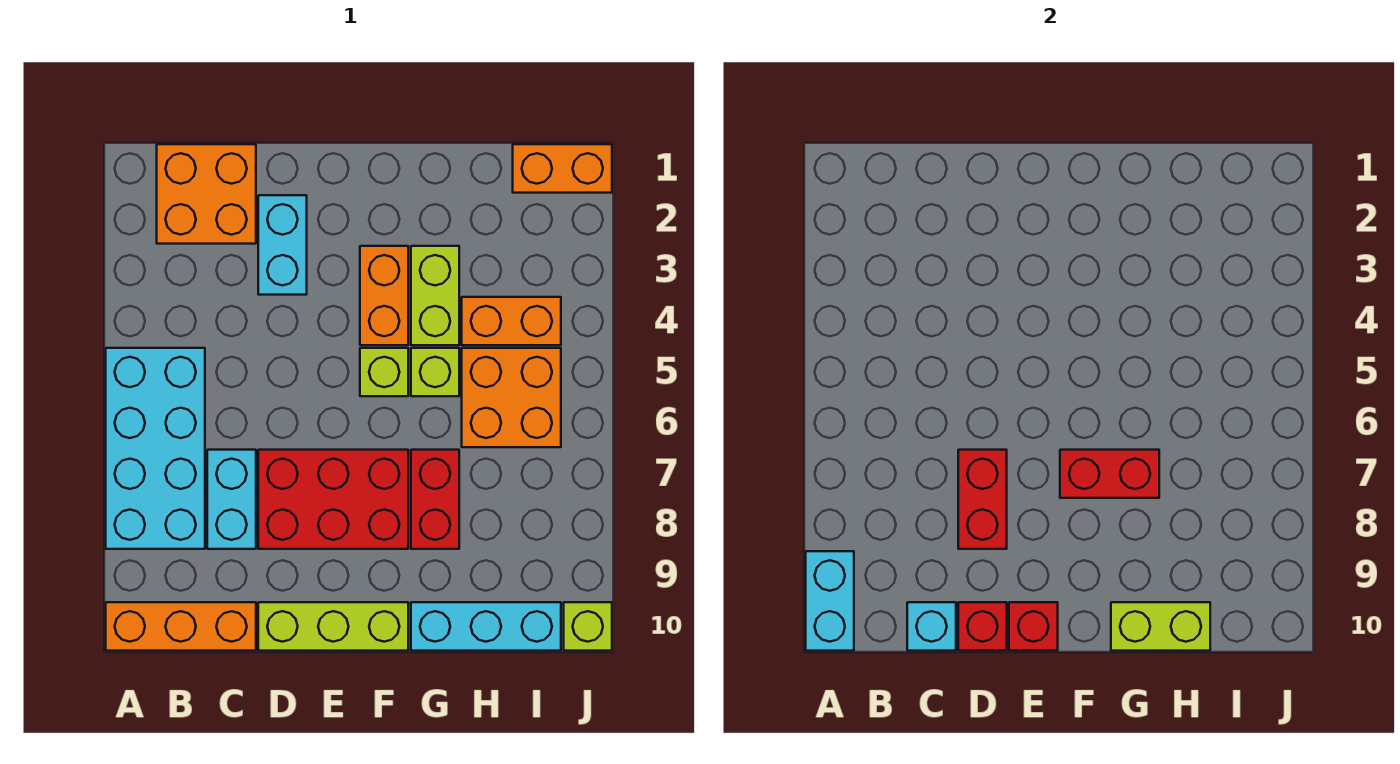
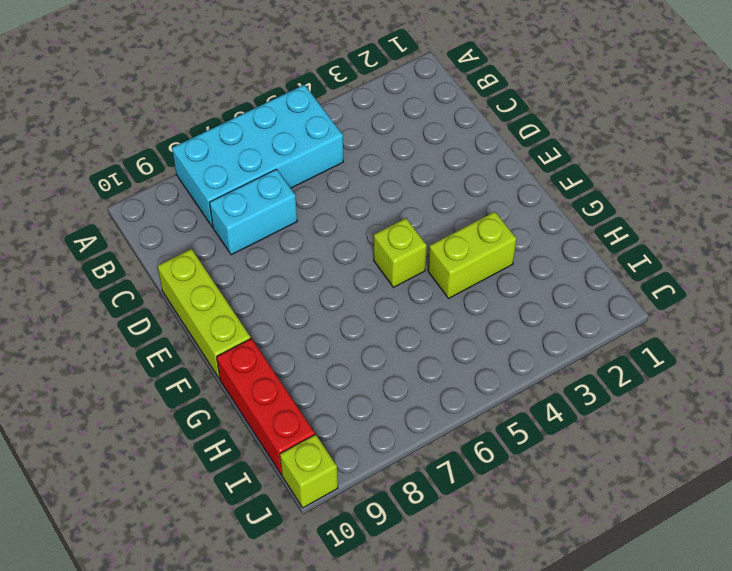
red brick G10:I10 level 1 -> cyan brick G10:I10 level 1
none -> orange brick A10:C10 level 1
none -> orange brick B1:C2 level 1
none -> cyan brick D2:D3 level 1

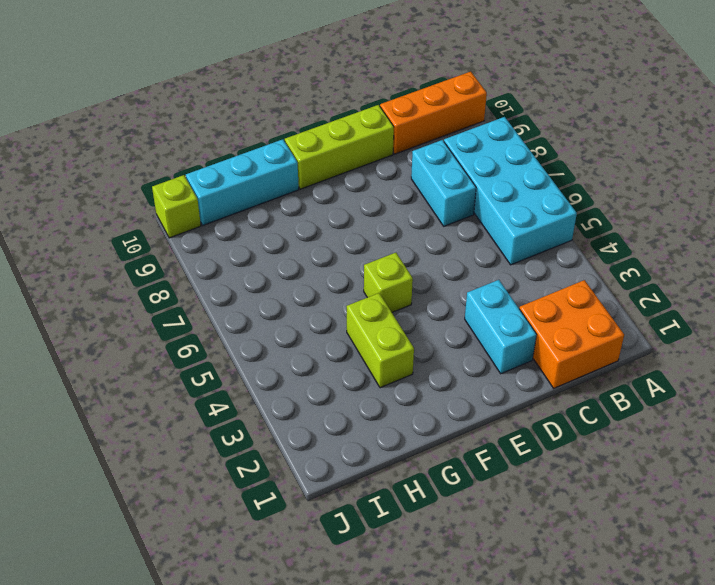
none -> red brick D7:F8 level 1
none -> orange brick F3:F4 level 1
none -> lime brick G5 level 1

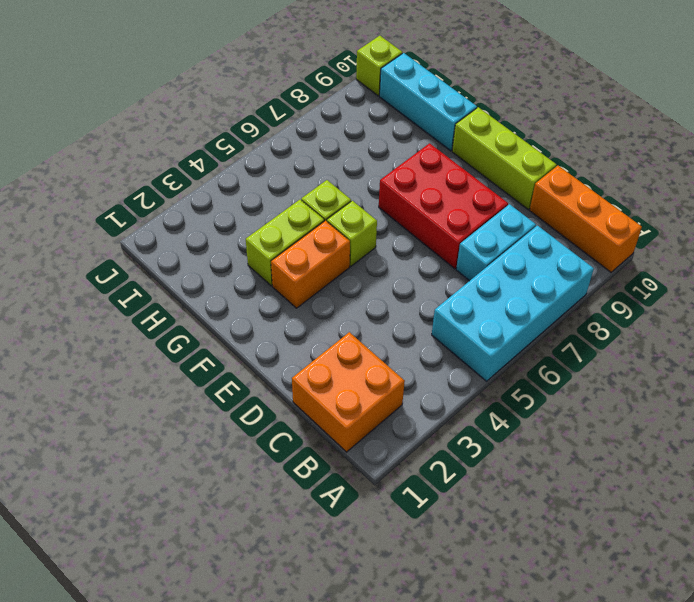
none -> cyan brick D2:D3 level 1
none -> red brick G7:G8 level 1
none -> orange brick H4:I4 level 1

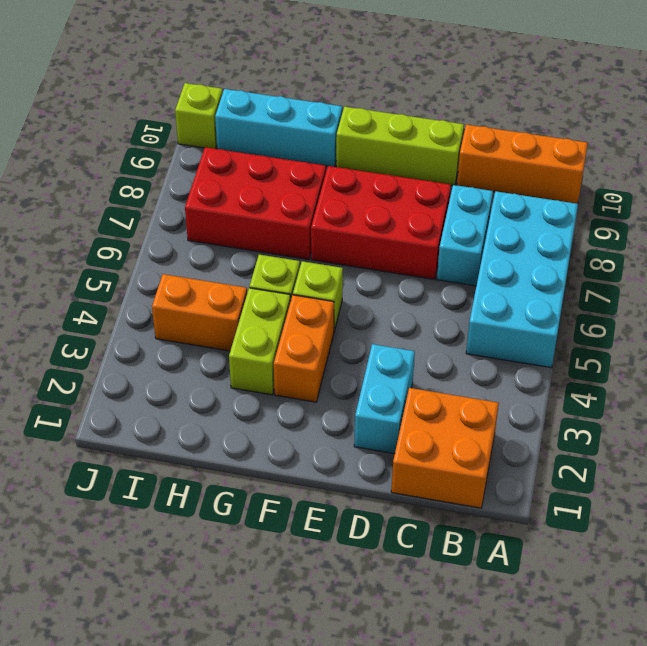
red brick G7:I8 level 1 -> red brick G7:G8 level 1
none -> orange brick H5:I6 level 1
none -> orange brick I1:J1 level 1
none -> cyan brick A9:A10 level 2

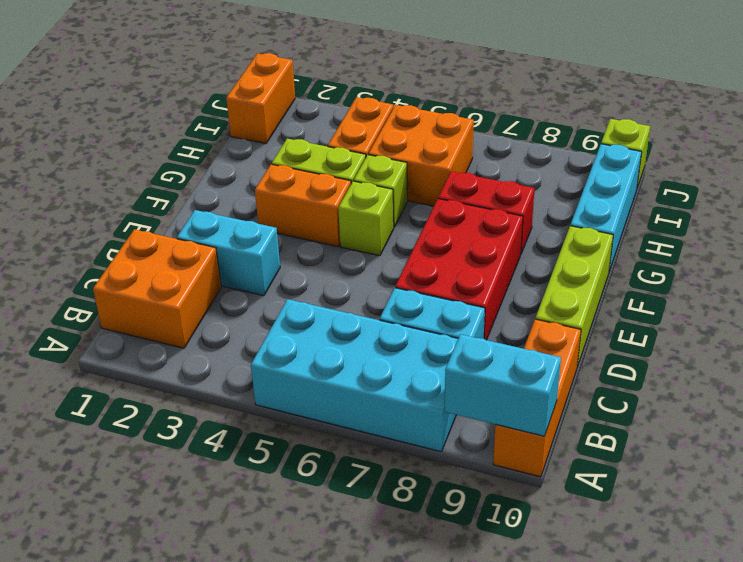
none -> cyan brick C10 level 2
none -> red brick D7:D8 level 2
none -> red brick D10 level 2

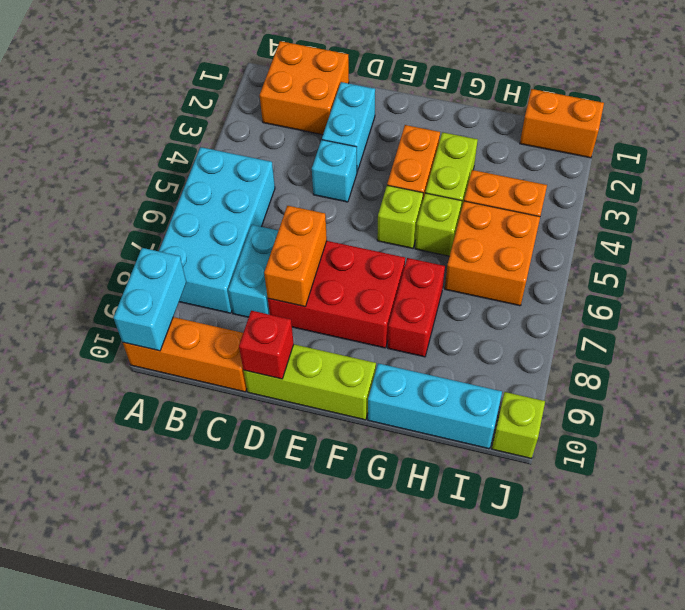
cyan brick D4 level 1 -> cyan brick C10 level 2
orange brick D7:D8 level 2 -> red brick D7:D8 level 2
none -> red brick E10 level 2
none -> red brick F7:G7 level 2
none -> lime brick G10:H10 level 2

